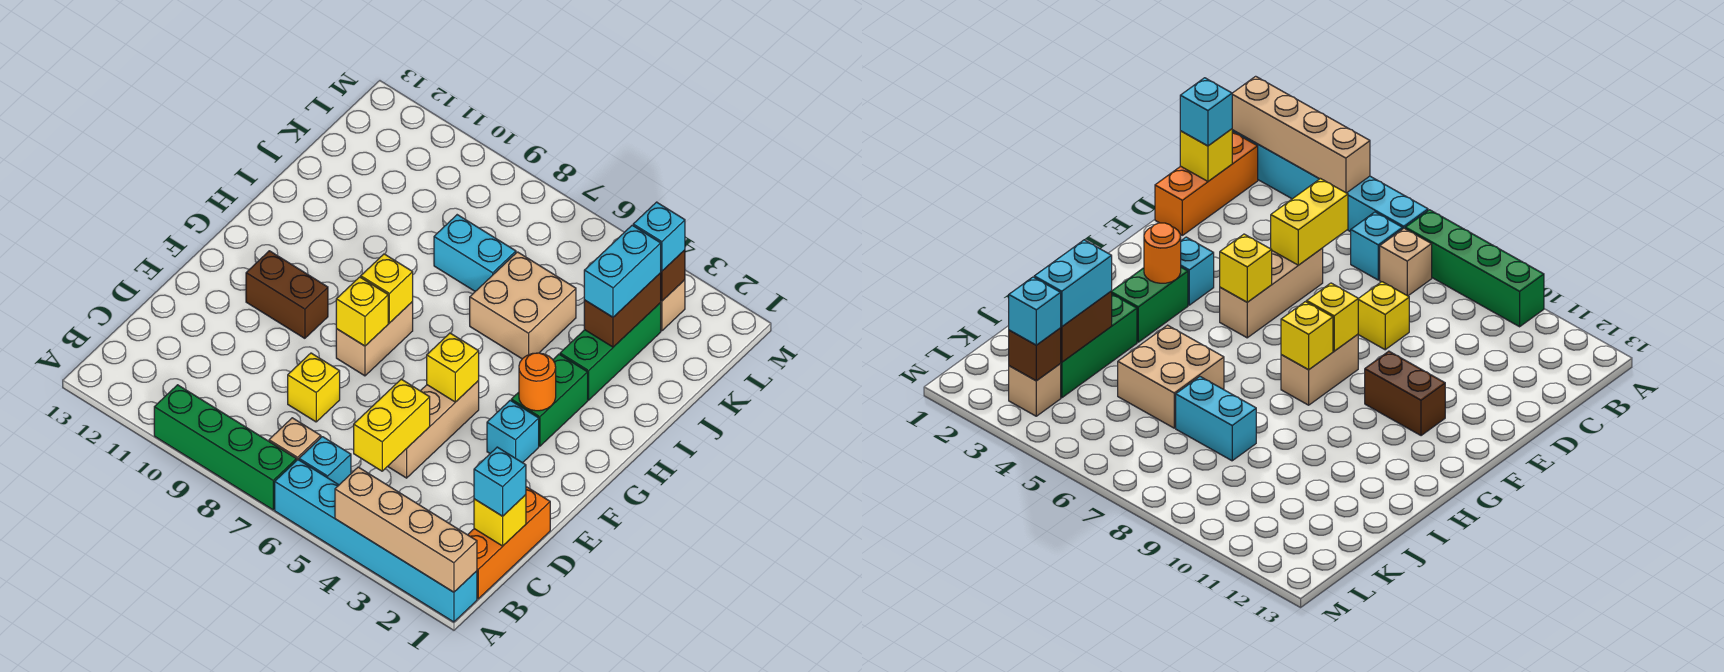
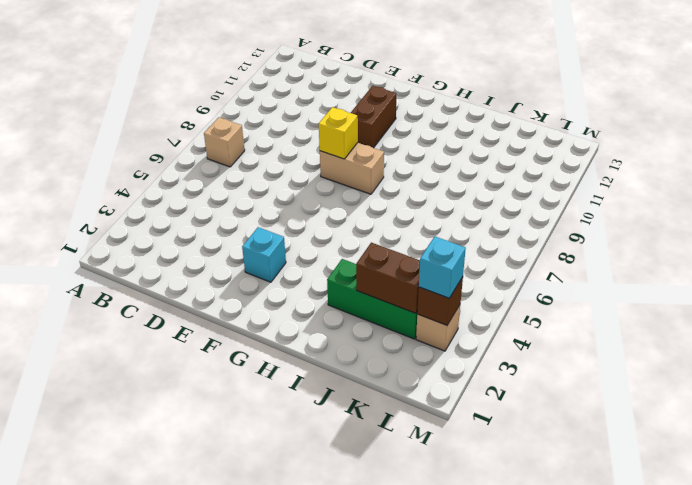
none -> cyan brick A1:A6 level 1
none -> green brick A7:A10 level 1
none -> orange brick B1:D1 level 1

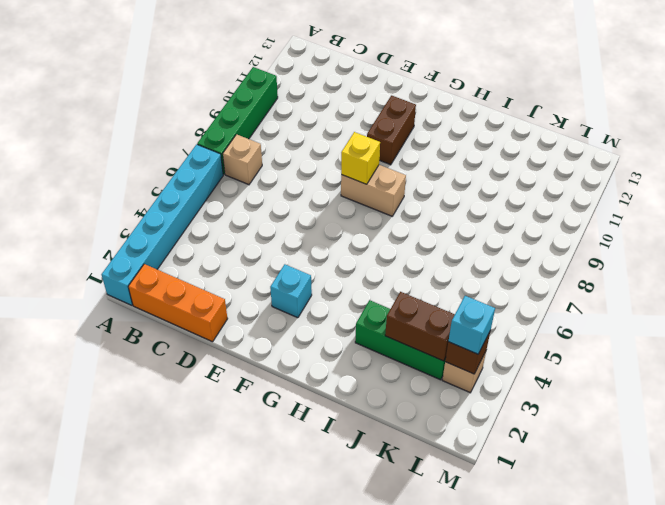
none -> cyan brick B6 level 1
none -> tan brick D5:F5 level 1
none -> yellow brick D8 level 1

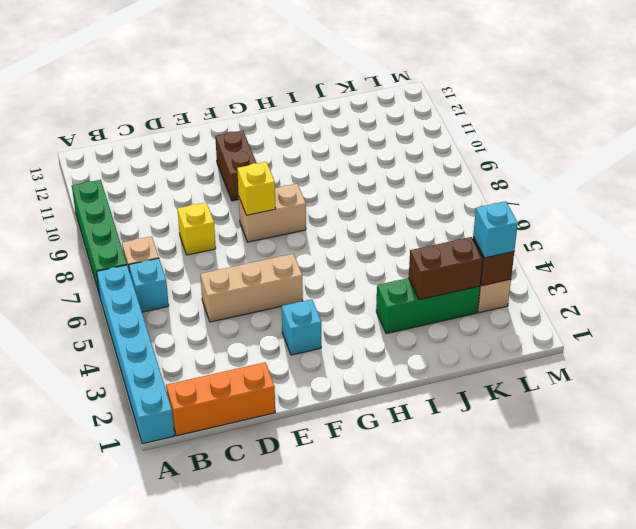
none -> green brick G3:H3 level 1
none -> tan brick I5:J6 level 1
none -> cyan brick J7:J8 level 1

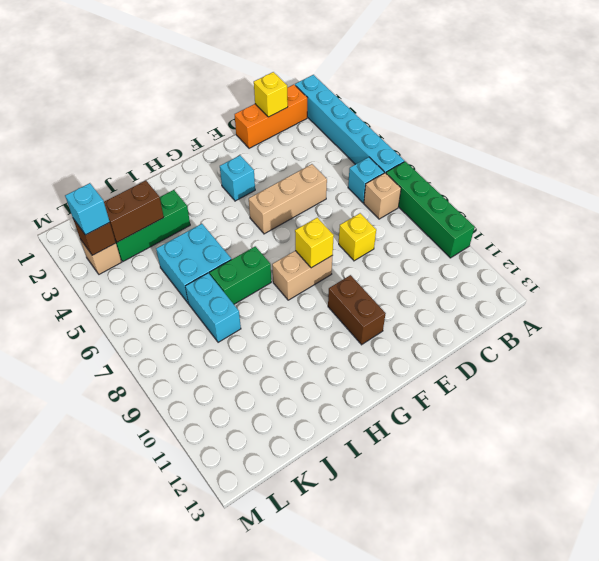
green brick H7:I7 level 1 -> green brick G3:H3 level 1
cyan brick I5:J6 level 1 -> tan brick I5:J6 level 1
none -> tan brick A1:A4 level 2
none -> yellow brick C5:D5 level 2
none -> yellow brick F5 level 2

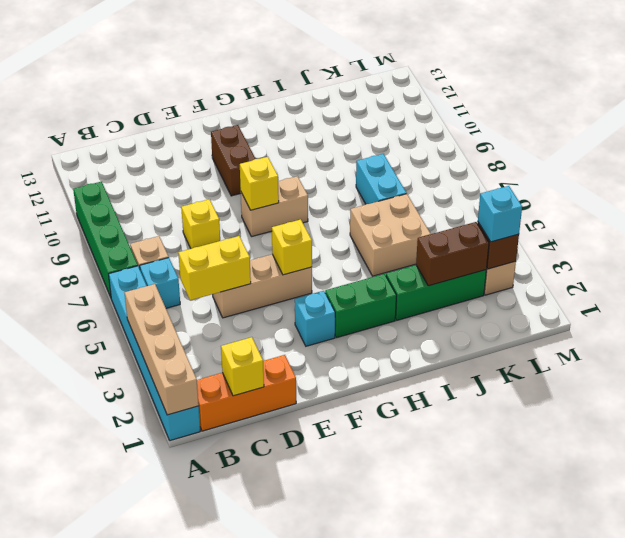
none -> orange round brick G3 level 2
none -> yellow brick G8 level 2
none -> cyan brick C1 level 3

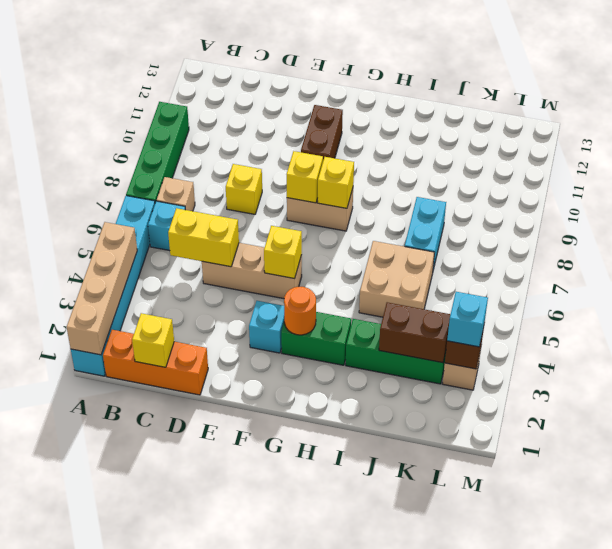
none -> cyan brick C1 level 3
none -> cyan brick J3:K3 level 3

